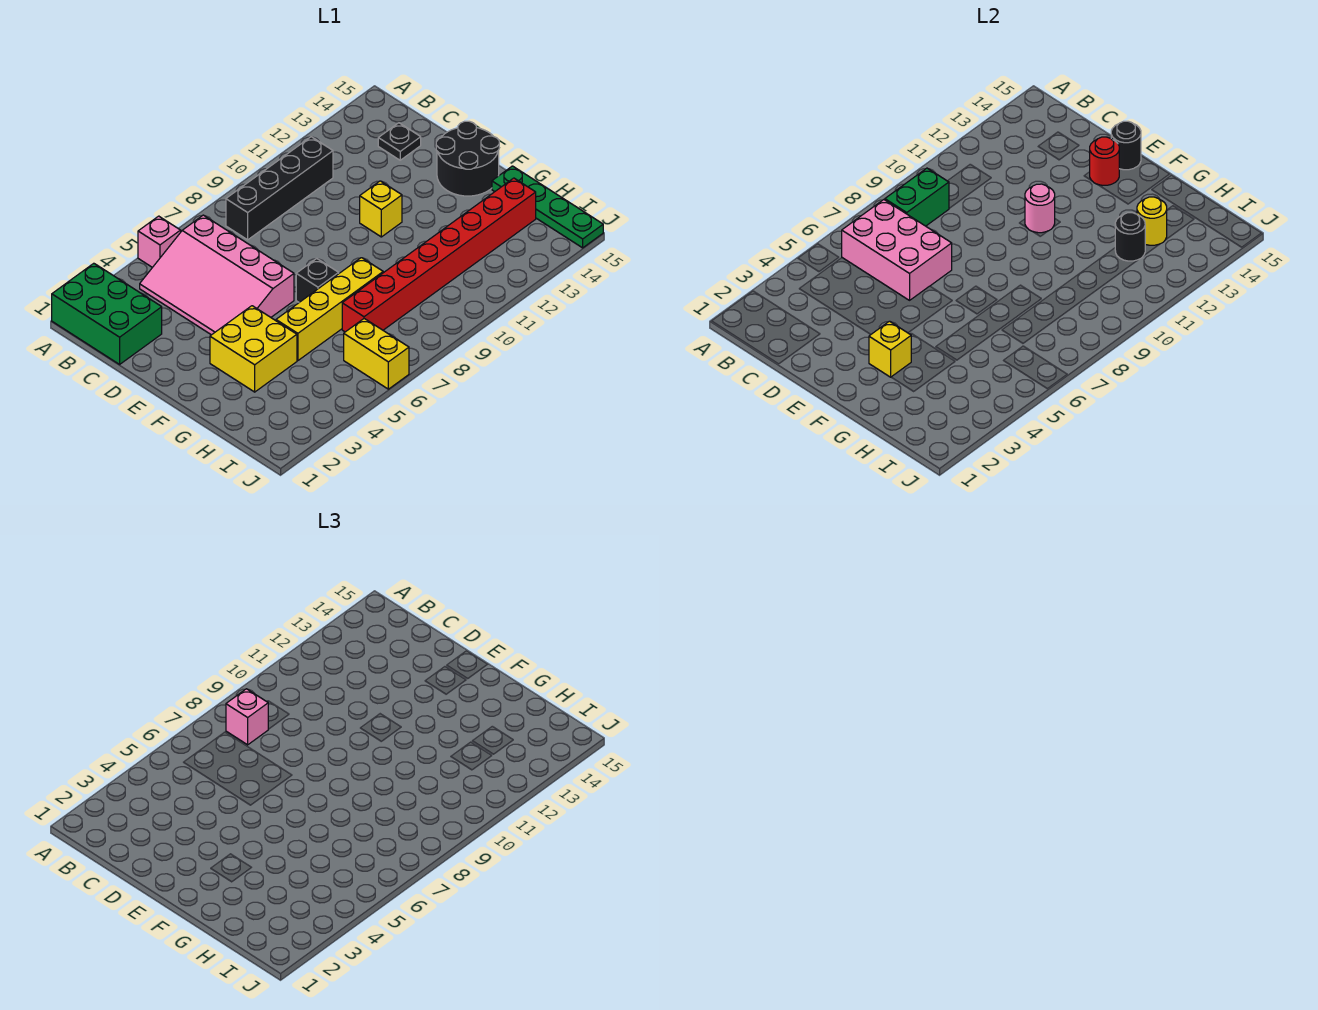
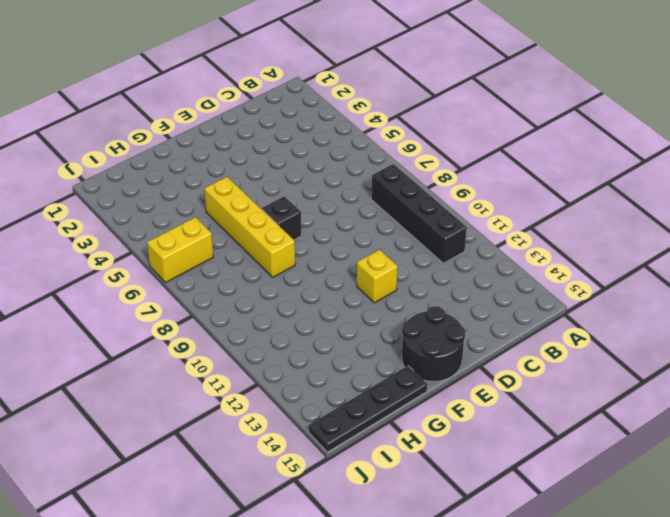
black plate G15:J15 level 1 -> green plate G15:J15 level 1
none -> green brick A1:C2 level 1
none -> pink brick A5 level 1
none -> pink slope B4:E6 level 1 top 6

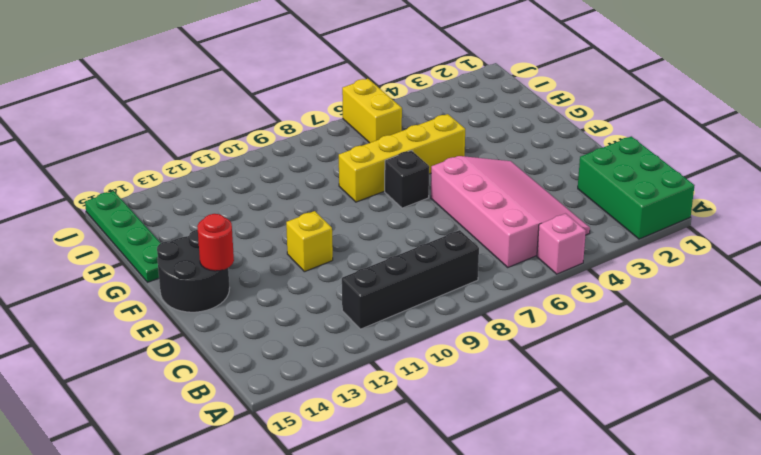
none -> black plate C14 level 1
none -> yellow brick F3:G4 level 1
none -> red brick H7:H14 level 1

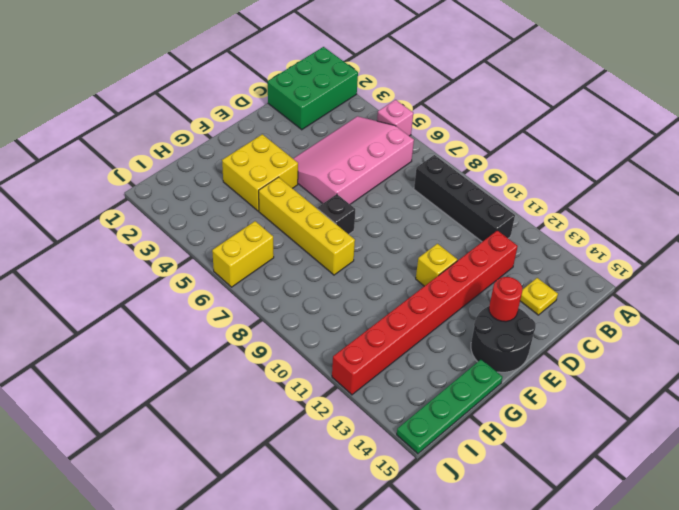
red brick C12:J12 level 1 -> red brick H7:H14 level 1
yellow plate C14 level 1 -> black plate C14 level 1
none -> pink brick B6:D7 level 2
none -> green brick B8:B9 level 2
none -> pink round brick E11 level 2

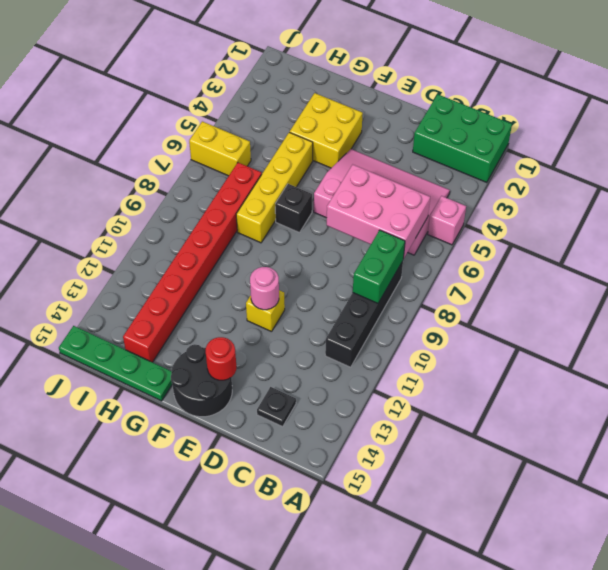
none -> black round brick E15 level 2
none -> yellow brick F3 level 2
none -> black round brick H12 level 2

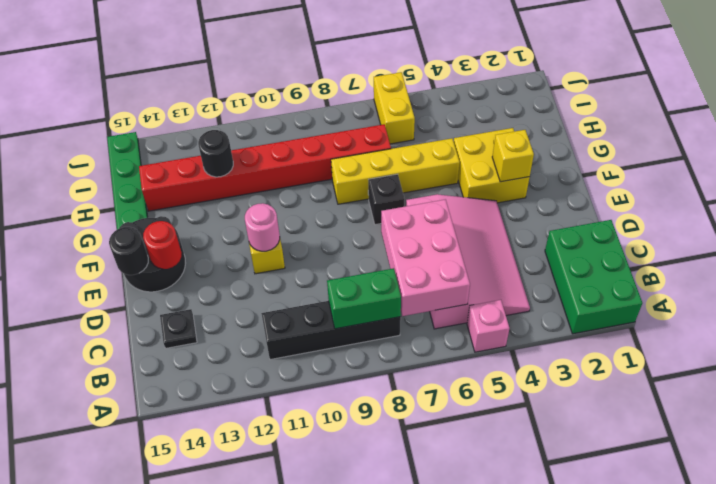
none -> yellow round brick H13 level 2
none -> pink brick B8 level 3

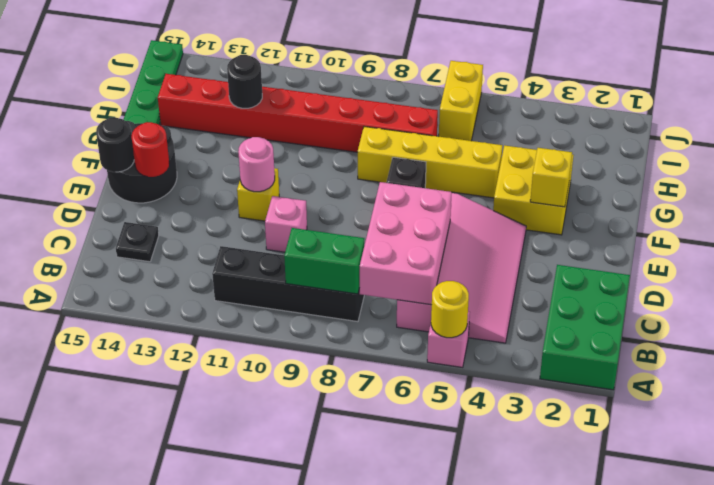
yellow round brick A5 level 2 -> yellow round brick H13 level 2
pink brick D10 level 1 -> pink brick B8 level 3

